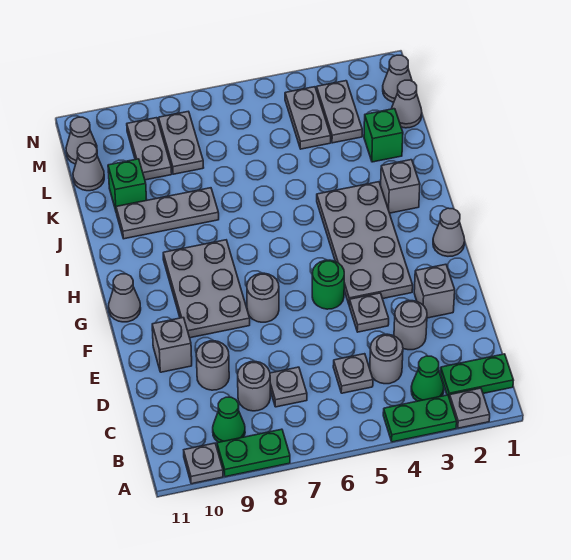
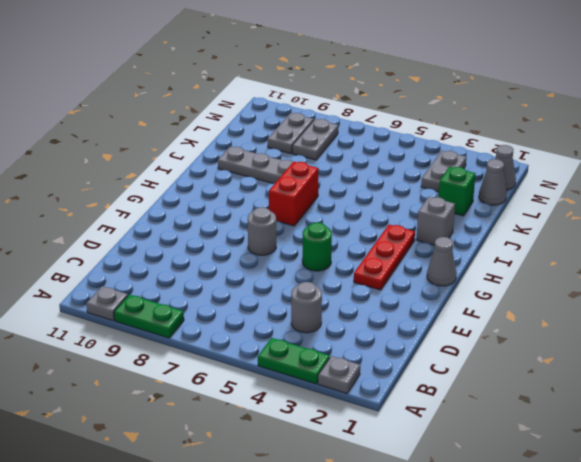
red plate F3:H3 level 1 -> grey plate F3:I4 level 1
red brick H7:I7 level 1 -> none
none -> green plate B1:B2 level 1
none -> green cone B3 level 1
none -> green cone B9 level 1
none -> grey plate C5 level 1

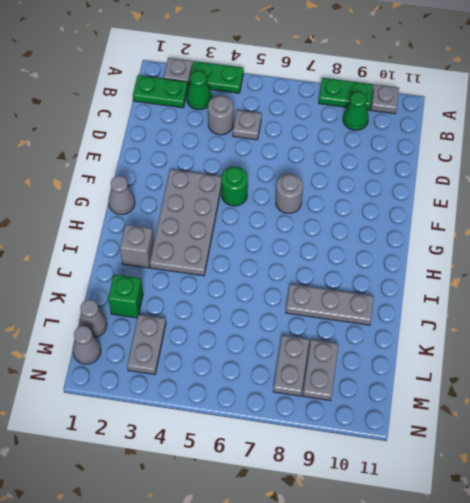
none -> grey plate C7 level 1
none -> grey round brick C8 level 1
none -> grey round brick D3 level 1
none -> grey round brick D9 level 1

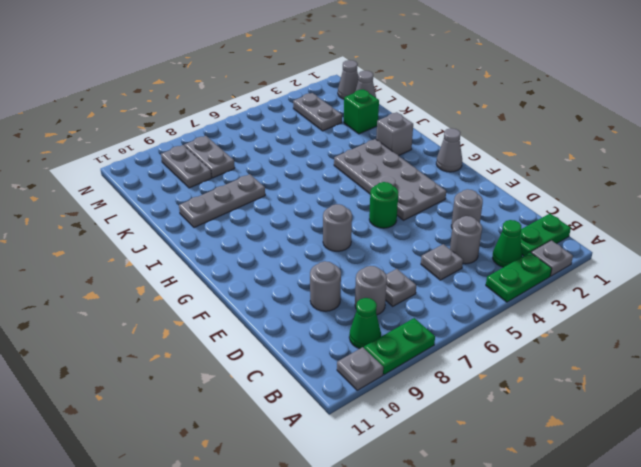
none -> grey brick E2 level 1
none -> grey plate E4 level 1
none -> grey brick E10 level 1
none -> grey plate F8:H9 level 1

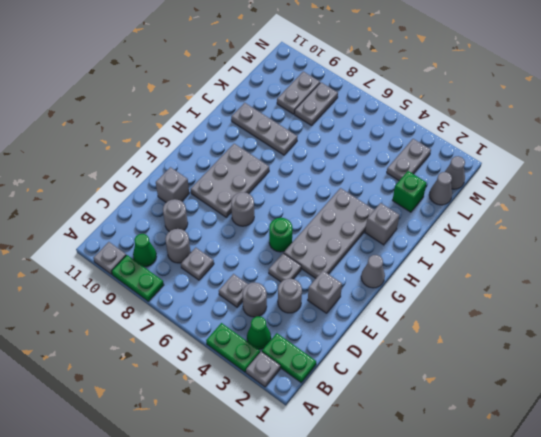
none -> grey cone G11 level 1
none -> green brick K10 level 1
none -> grey plate L4:M4 level 1
none -> grey cone L11 level 1

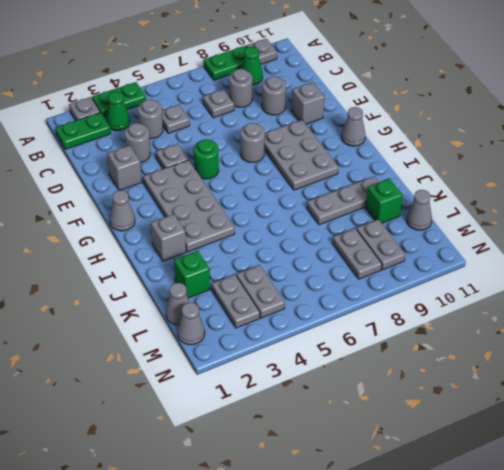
none -> grey cone M11 level 1

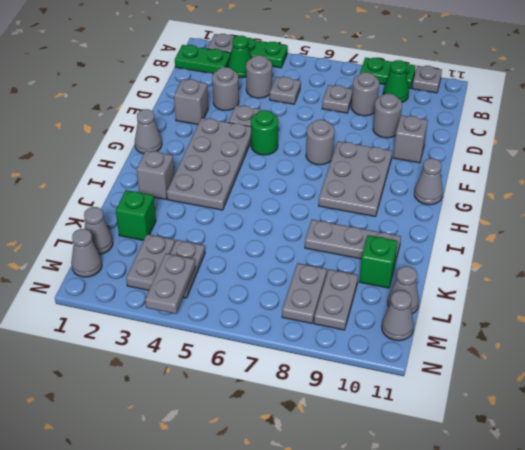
grey plate M4:N4 level 2 -> none

